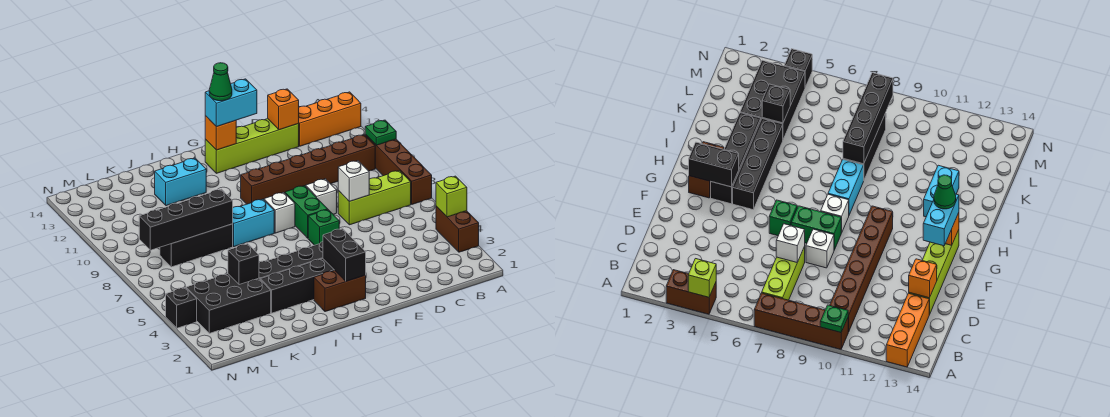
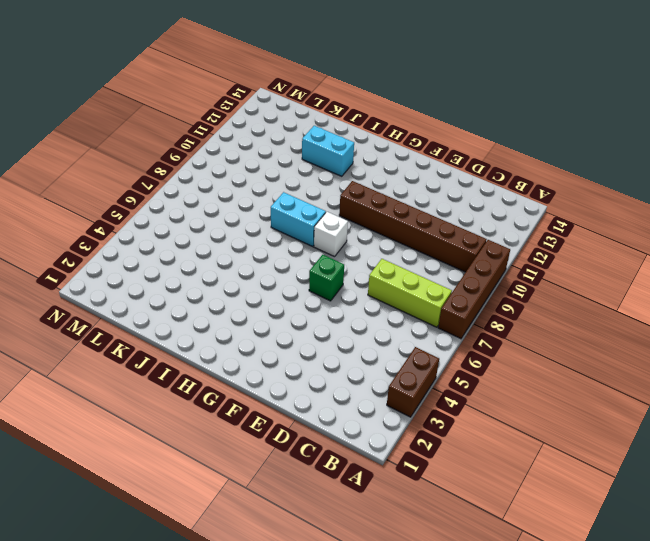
none -> orange brick A13:C13 level 1
none -> lime brick D13:G13 level 1
none -> white brick E8 level 1

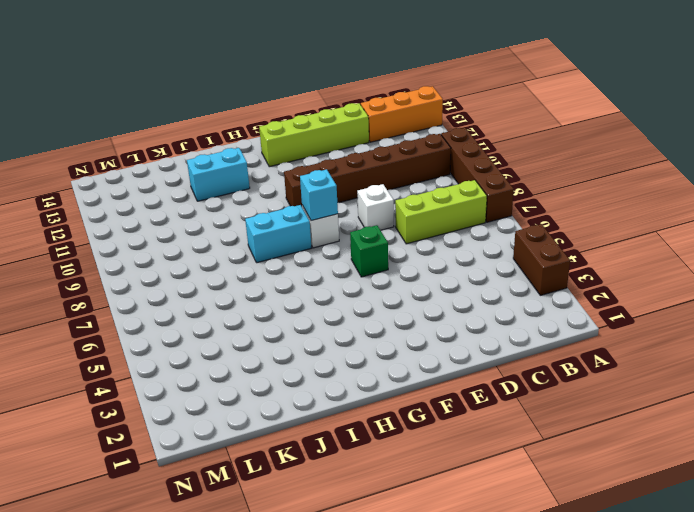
cyan brick G8 level 2 -> none
none -> green brick F7:F8 level 1
none -> brown brick G2:H2 level 1
none -> black brick G3:J3 level 1

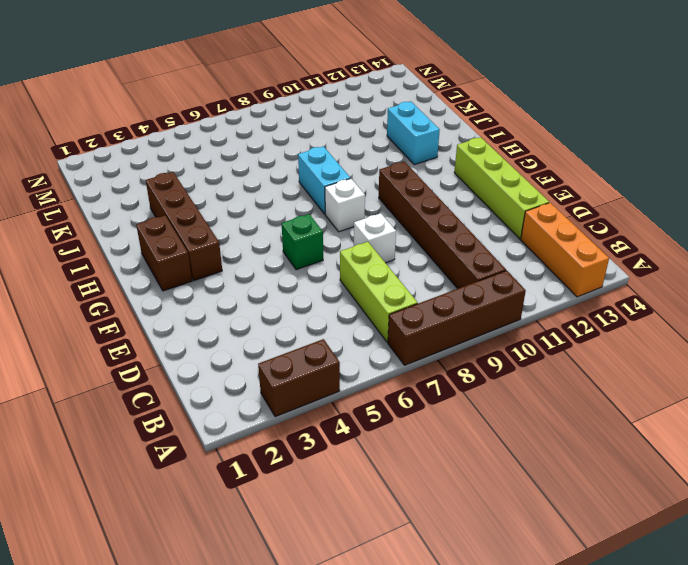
brown brick G3:J3 level 1 -> black brick G3:J3 level 1
none -> green brick F7:F8 level 1
none -> black brick G4:J4 level 1
none -> black brick J8:L8 level 1

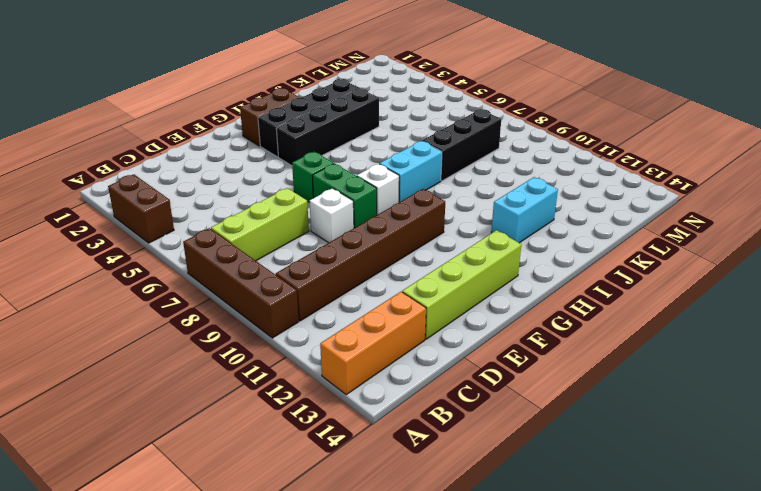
none -> black brick K3:M4 level 1
none -> black brick N4 level 1
none -> lime brick A4 level 2

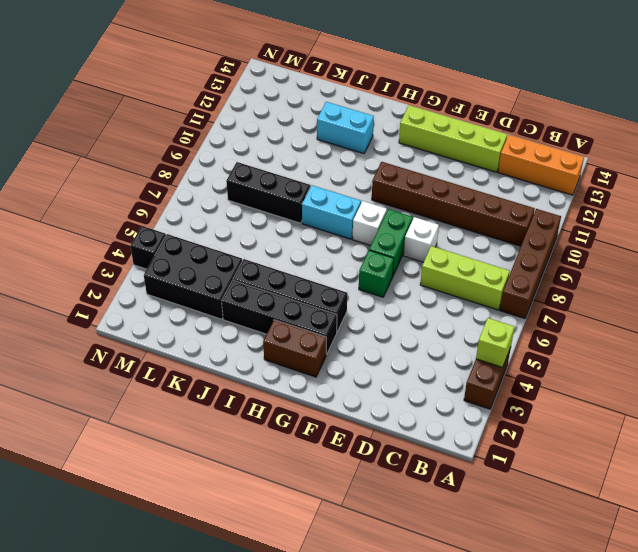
none -> green plate A10 level 2
none -> white brick D7 level 2
none -> orange brick D13 level 2

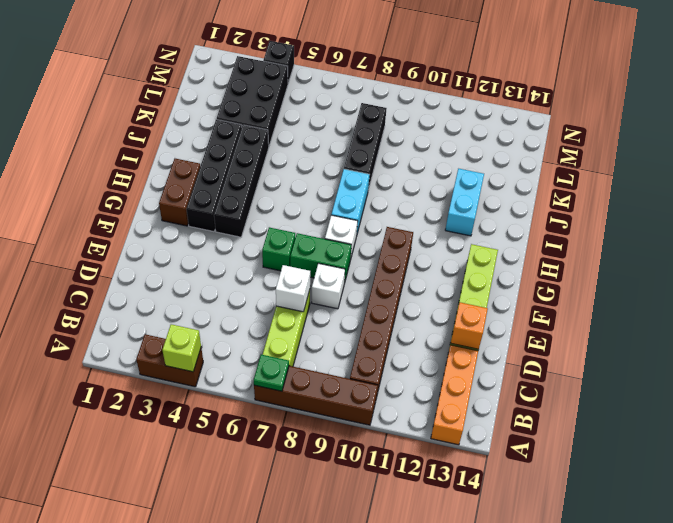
green plate A7 level 2 -> green plate A10 level 2
none -> black brick G2:G3 level 2
none -> orange brick G13 level 2
none -> black brick J8:M8 level 2

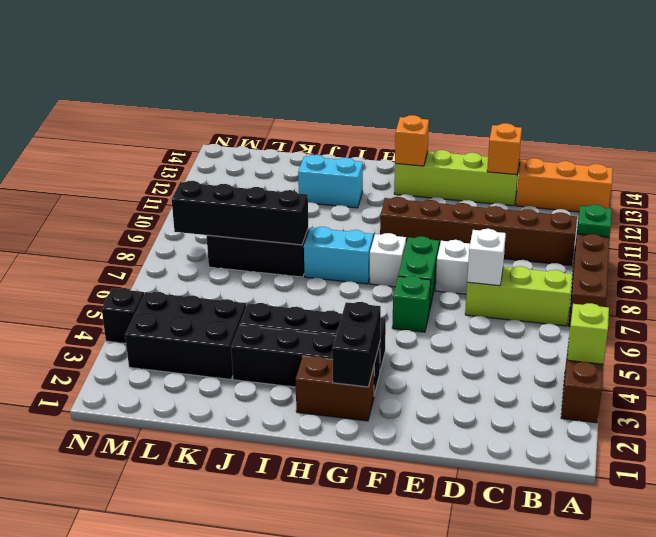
none -> black brick K4 level 2
none -> cyan brick F13:G13 level 3
none -> green cone G13 level 4

